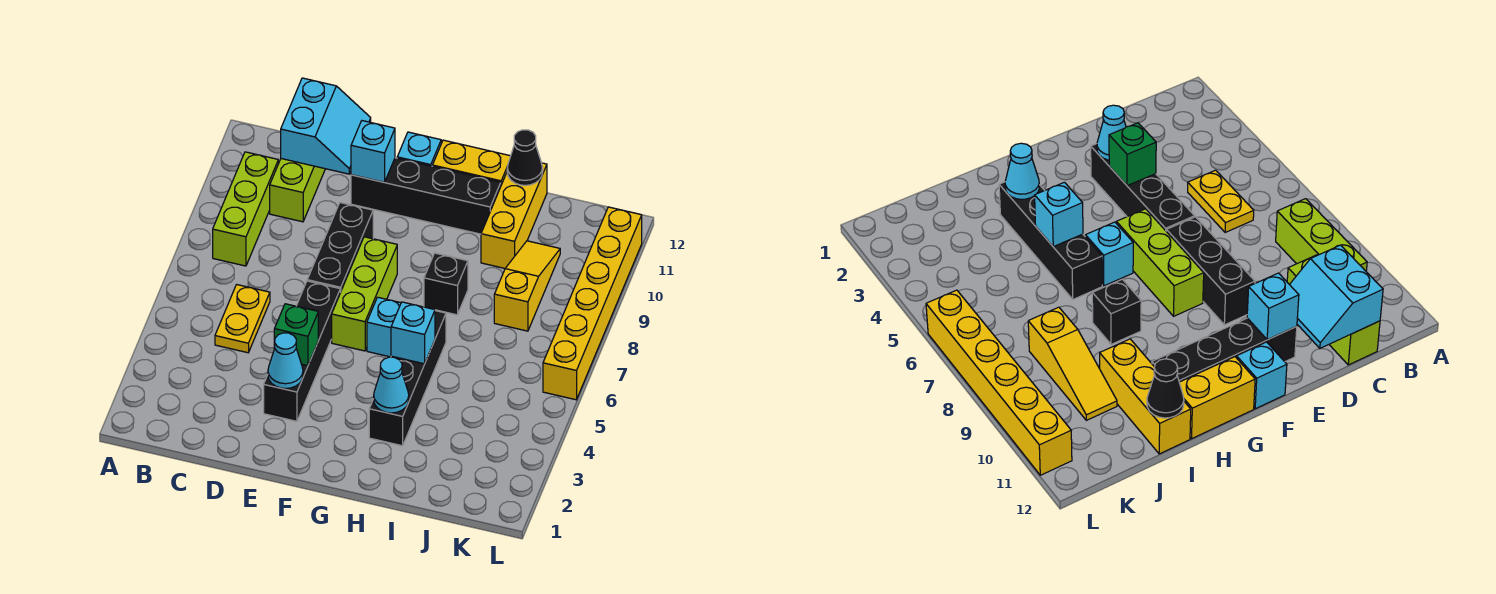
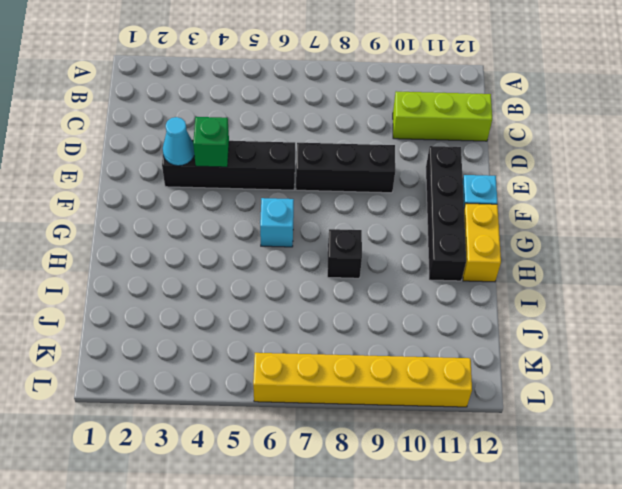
none -> lime brick B8:B10 level 1
none -> yellow plate C5:C6 level 1
none -> lime brick F6:F8 level 1

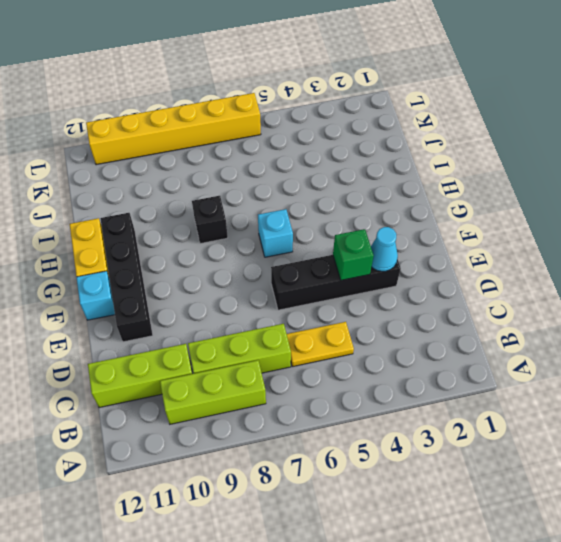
lime brick C7:C9 level 1 -> lime brick F6:F8 level 1
none -> black brick E7:E9 level 1
none -> black brick H3:H6 level 1
none -> yellow brick I10:I12 level 1

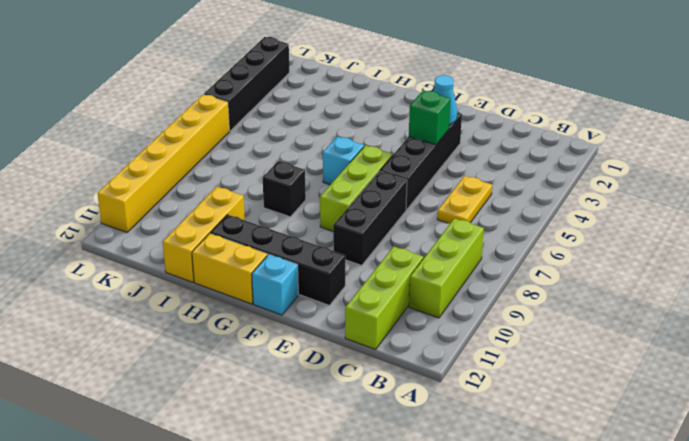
black brick L2:L5 level 1 -> black brick H3:H6 level 1
none -> yellow slope J8:J10 level 1 top 8
none -> cyan slope C11:D12 level 2 top C
none -> cyan brick E11 level 2

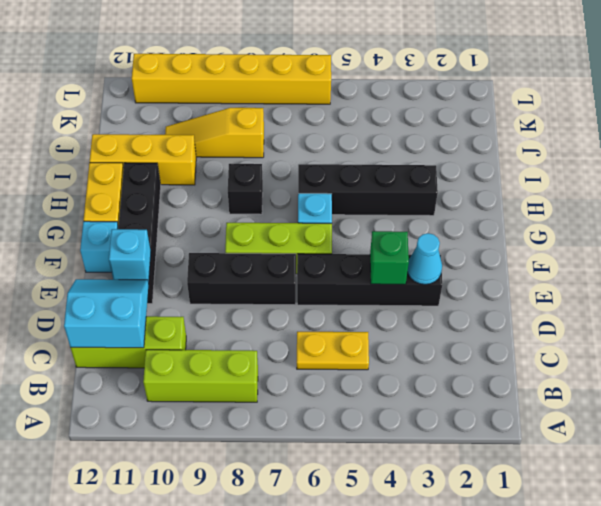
none -> cyan cone H3 level 2
none -> cyan brick H5 level 2
none -> black cone I12 level 2

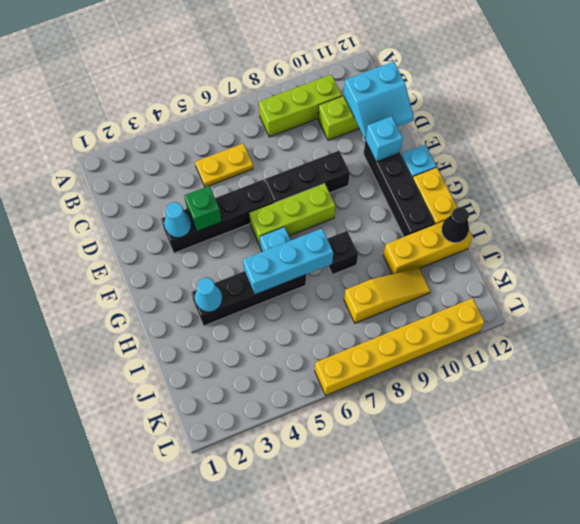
cyan brick H5:H7 level 2 -> cyan brick H5 level 2

